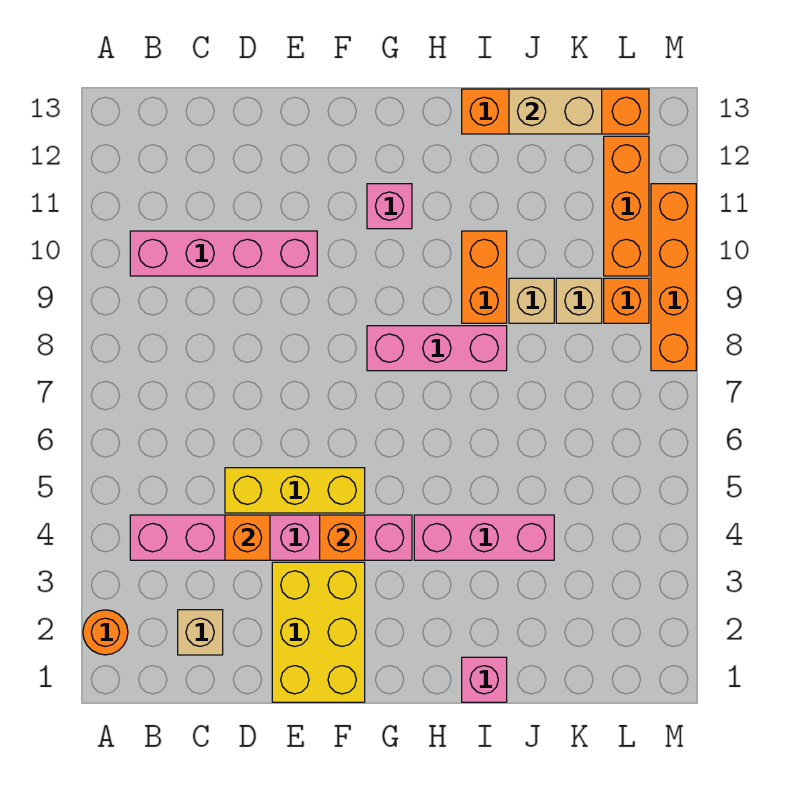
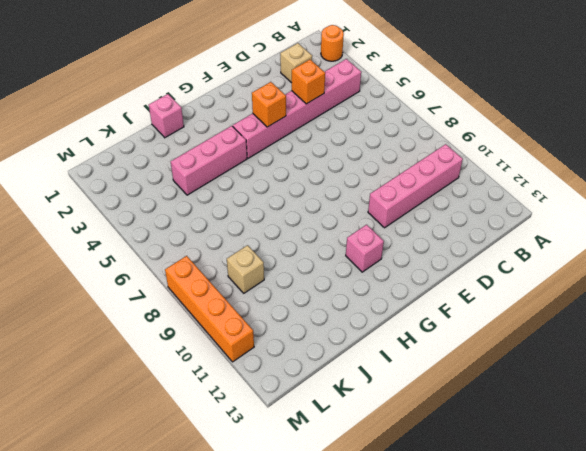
none -> yellow brick D5:F5 level 1
none -> yellow brick E1:F3 level 1
none -> pink brick G8:I8 level 1

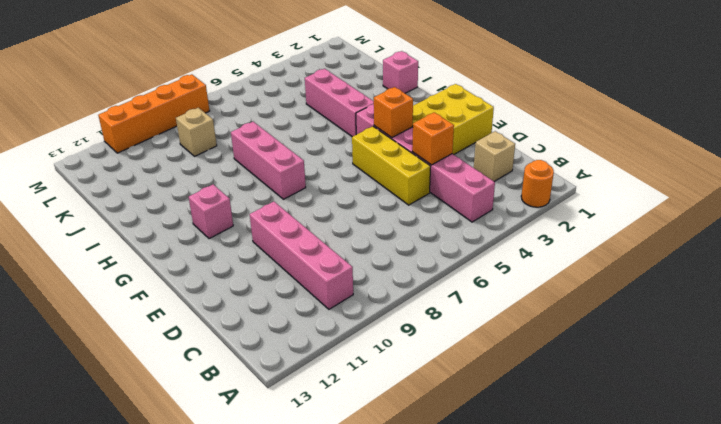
none -> orange brick I9:I10 level 1
none -> orange brick I13:L13 level 1
none -> tan brick J9 level 1

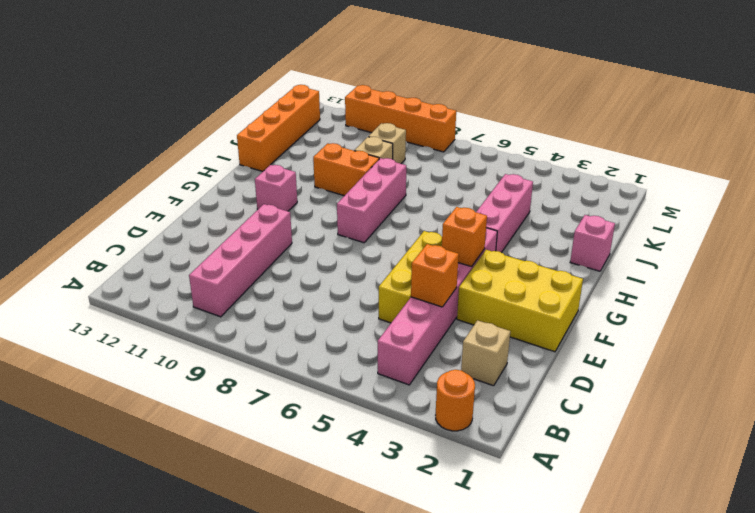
none -> orange brick L9 level 1
none -> orange brick L10:L12 level 1
none -> tan brick J13:K13 level 2

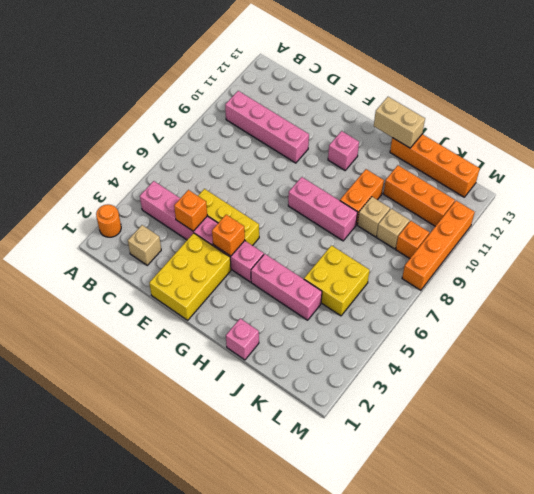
tan brick H13:I13 level 2 -> tan brick J13:K13 level 2
yellow brick J5:K6 level 1 -> none
orange brick J11:L11 level 1 -> orange brick L10:L12 level 1

